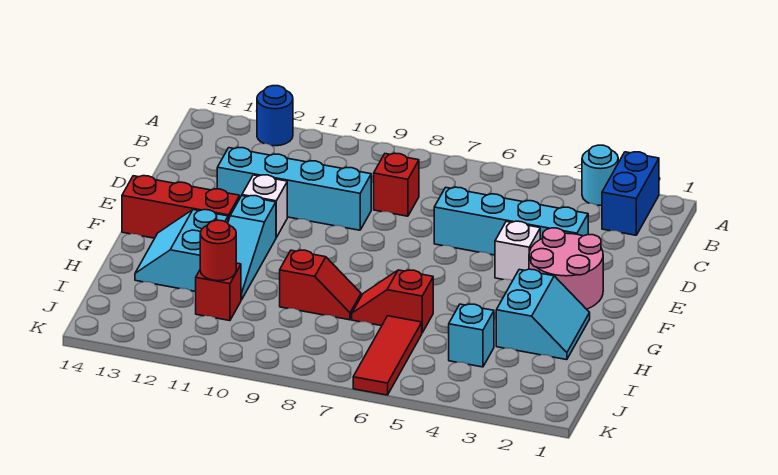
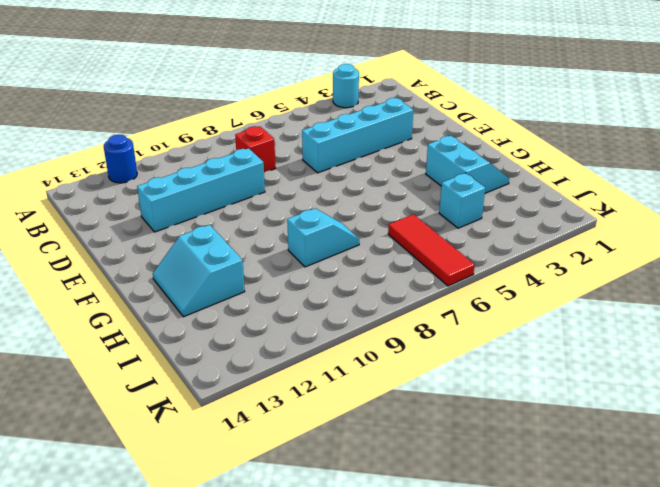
cyan slope H8:H9 level 1 top 9 -> red slope H8:H9 level 1 top 9
none -> blue brick A2:B2 level 1
none -> pink round brick E2:F3 level 1
none -> white brick E4 level 1

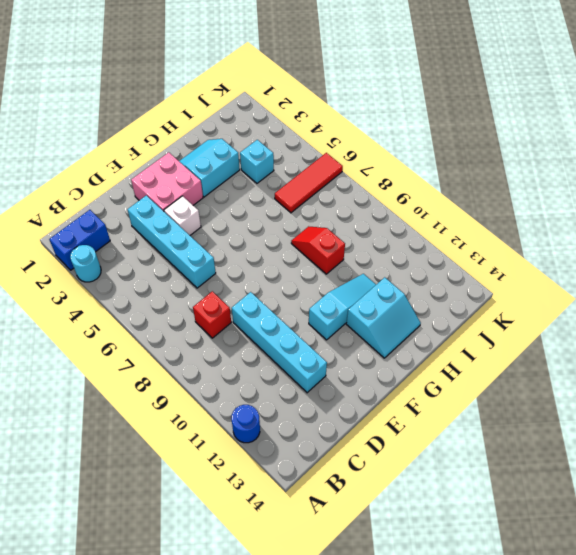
pink brick E2:F3 level 1 -> pink round brick E2:F3 level 1
none -> white brick E11 level 1
none -> red brick F12:F14 level 1
none -> red slope H6:H7 level 1 top 6

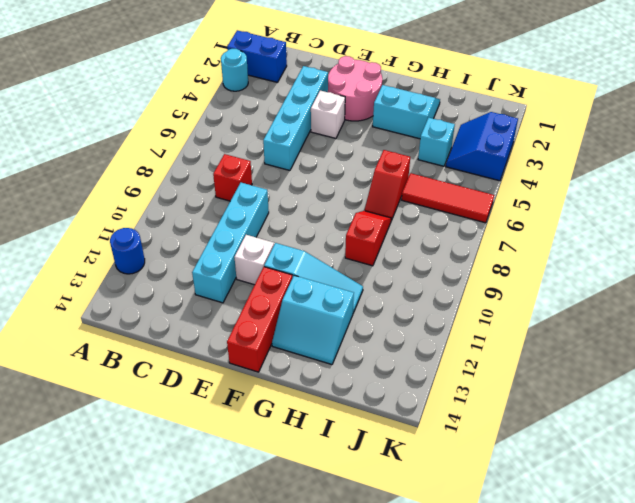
blue slope J3:K4 level 1 top K -> none
none -> red brick I11 level 1
none -> red round brick I11 level 2

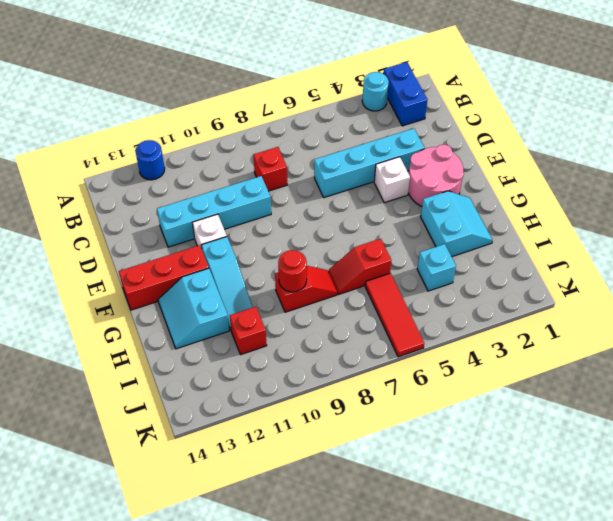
red round brick H9 level 2 -> red round brick I11 level 2

